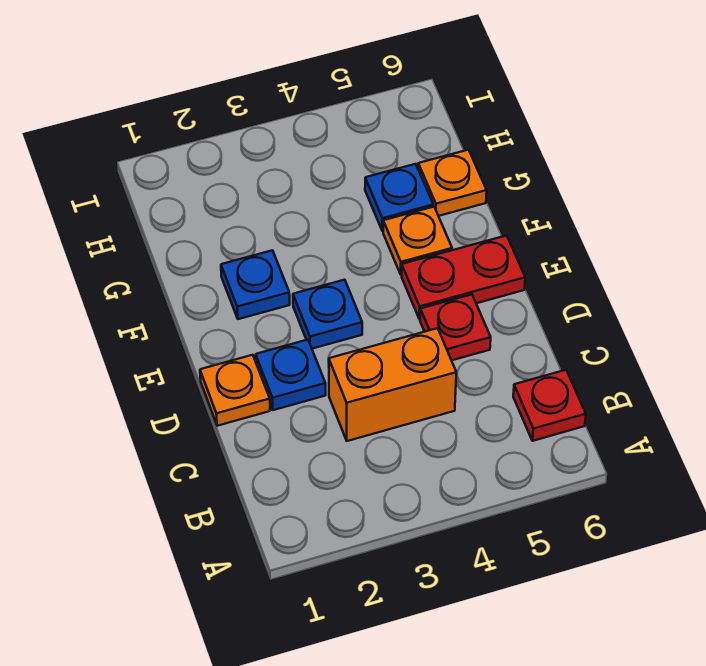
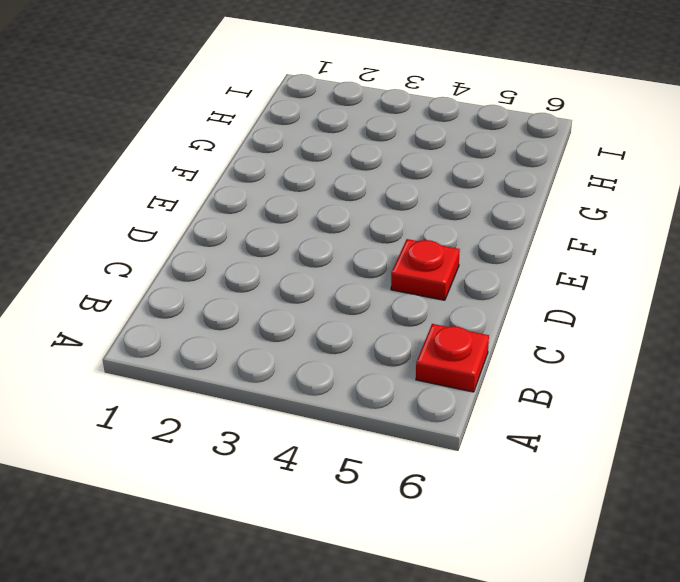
none -> orange brick C3:C4 level 1
none -> orange plate D1 level 1

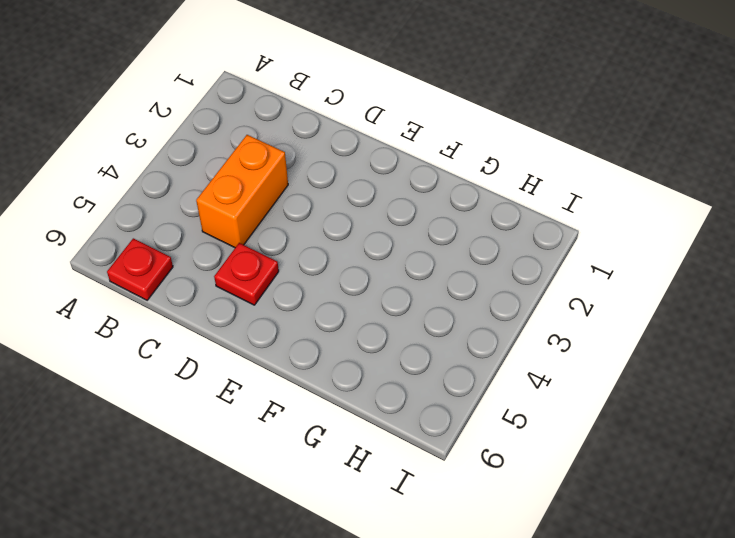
none -> orange plate D1 level 1
none -> blue plate D2 level 1

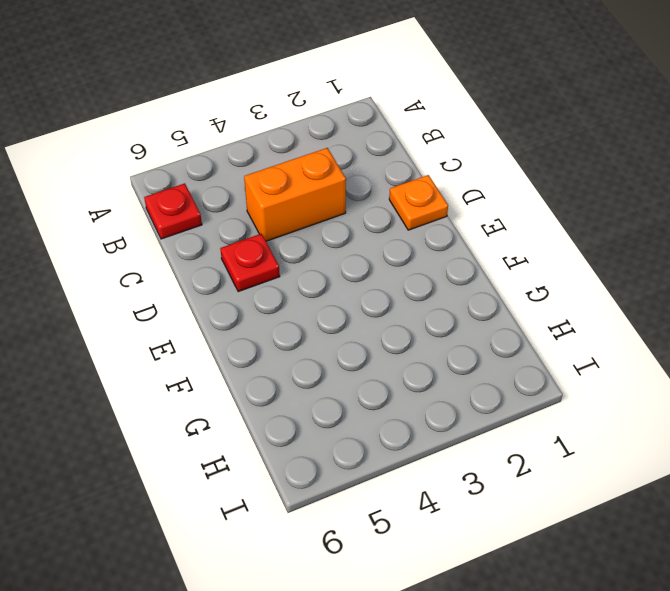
none -> blue plate D2 level 1
none -> blue plate E3 level 1

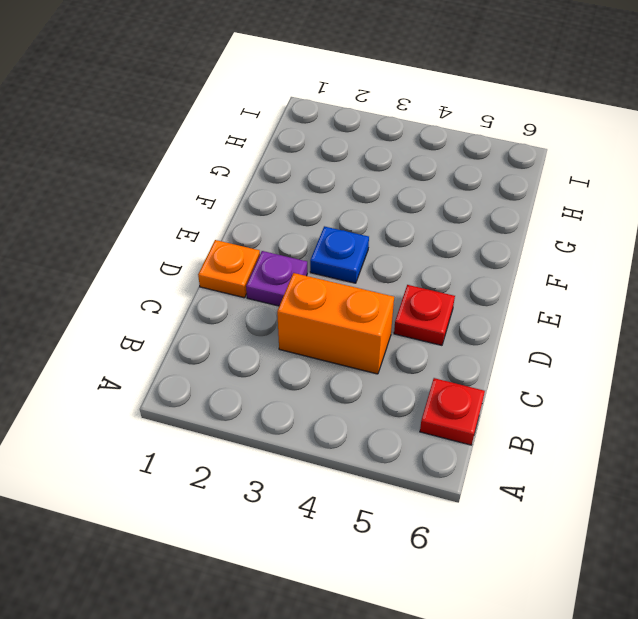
purple plate D2 level 1 -> blue plate D2 level 1
none -> red plate E5:E6 level 1
none -> blue plate F2 level 1

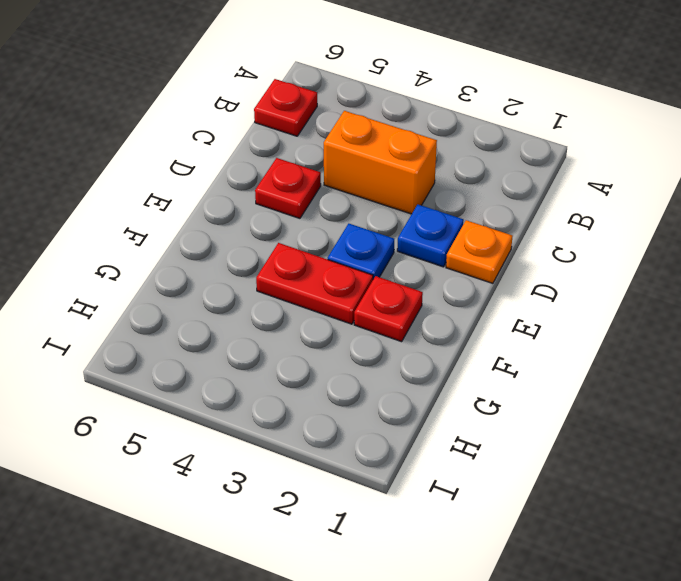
red plate F2 level 1 -> blue plate F2 level 1
red plate F3:F4 level 1 -> red plate E5:E6 level 1
none -> orange plate F5 level 1
none -> blue plate G5 level 1

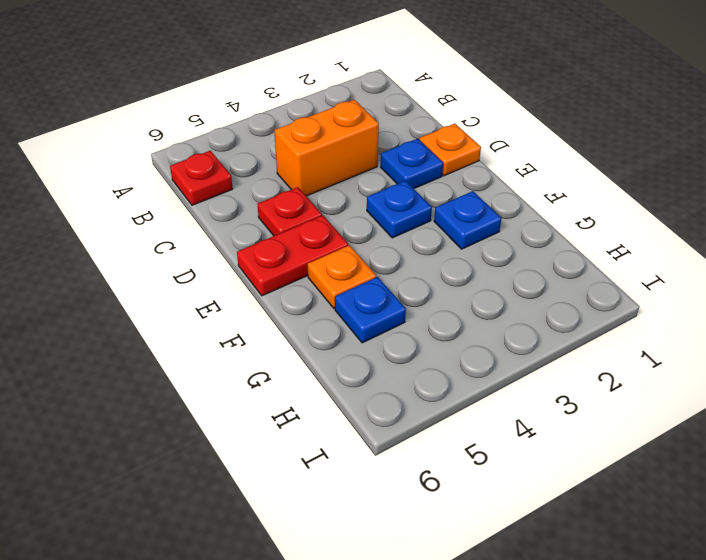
none -> orange plate G6 level 1

